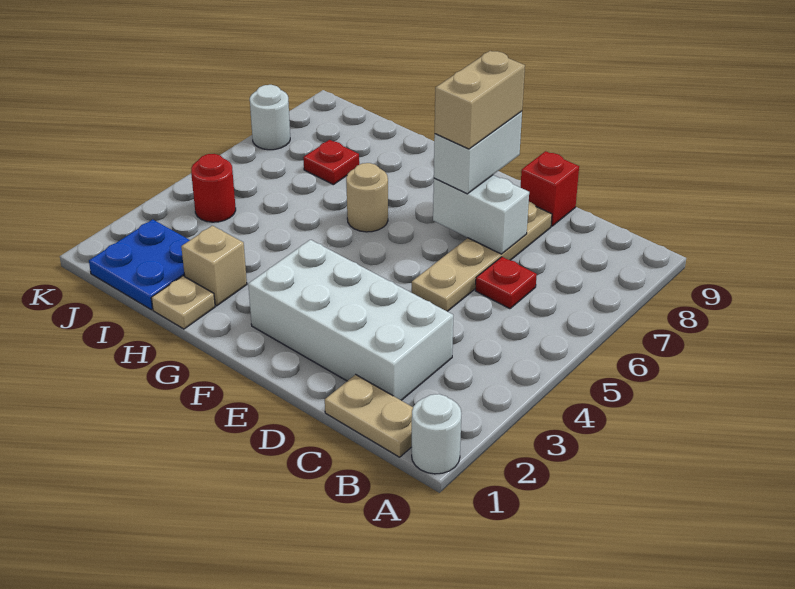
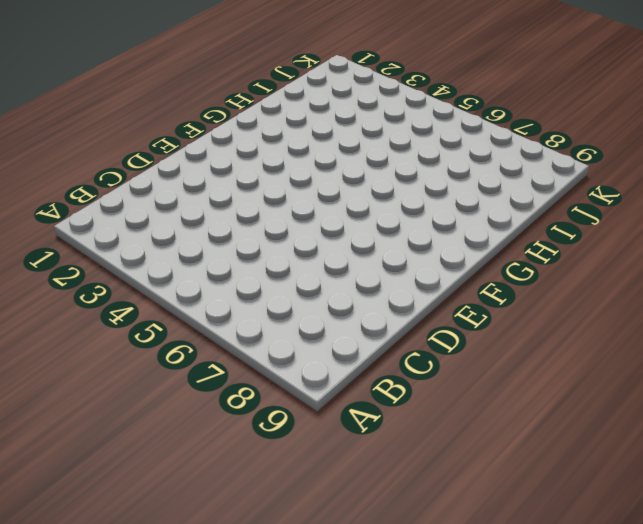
none -> white round brick A1 level 1
none -> tan plate B1:C1 level 1
none -> white brick C2:F3 level 1

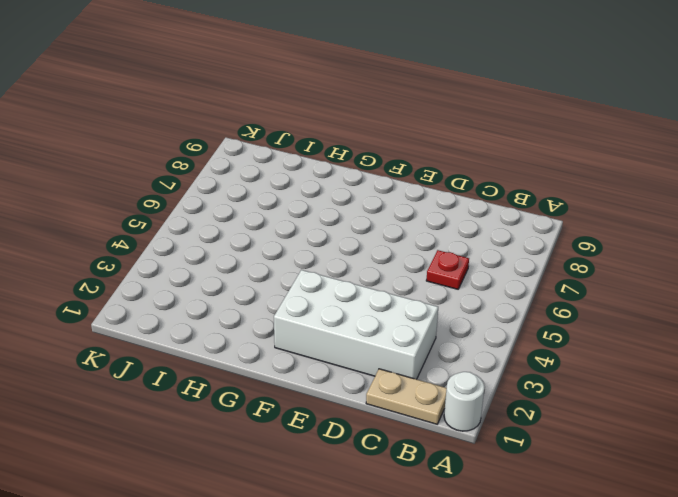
none -> tan plate D5:D8 level 1
none -> red brick D9 level 1
none -> tan round brick G6 level 1

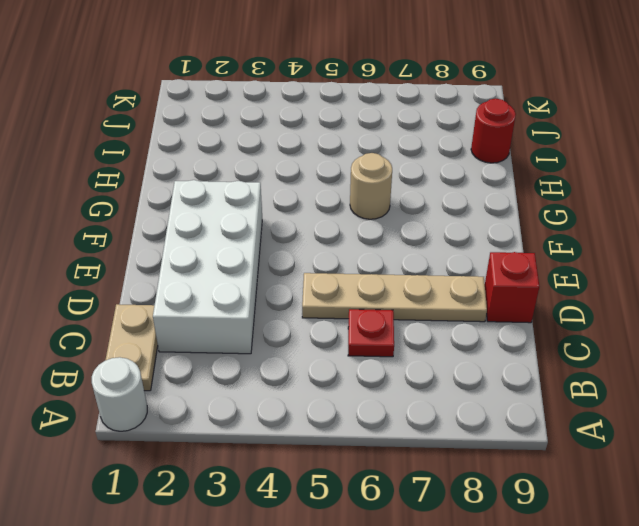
red round brick I9 level 1 -> red round brick J4 level 1
none -> tan plate H1 level 1
none -> tan brick H2 level 1
none -> blue plate I1:J2 level 1

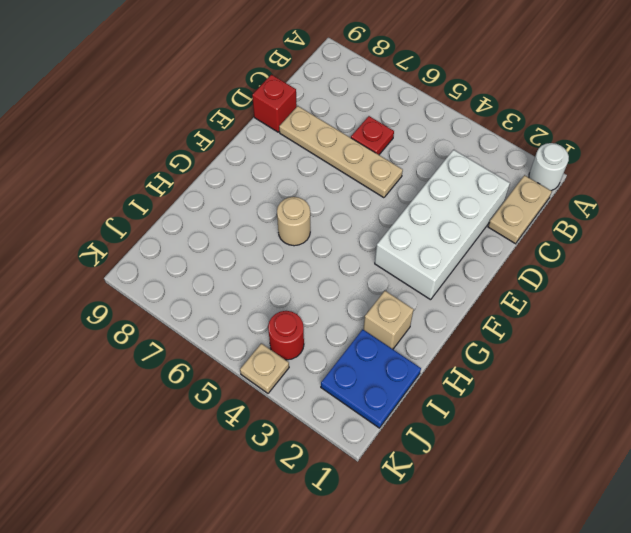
tan plate K4 level 1 -> tan plate H1 level 1
none -> red plate I7 level 1
none -> white round brick K7 level 1
none -> white brick D7:E7 level 2

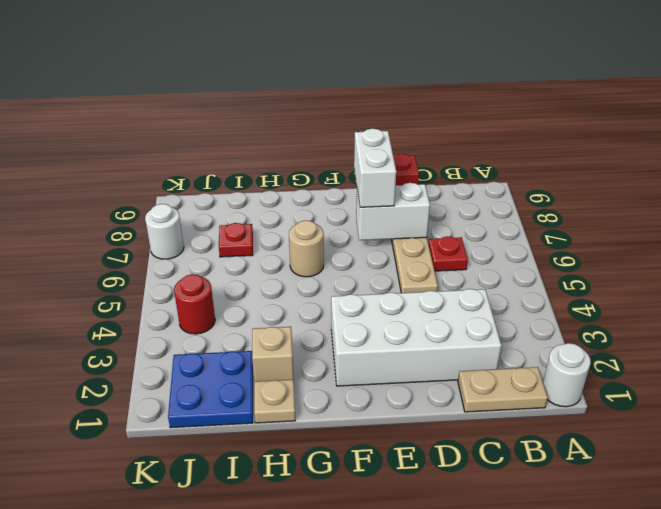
none -> tan brick E7:E8 level 4

